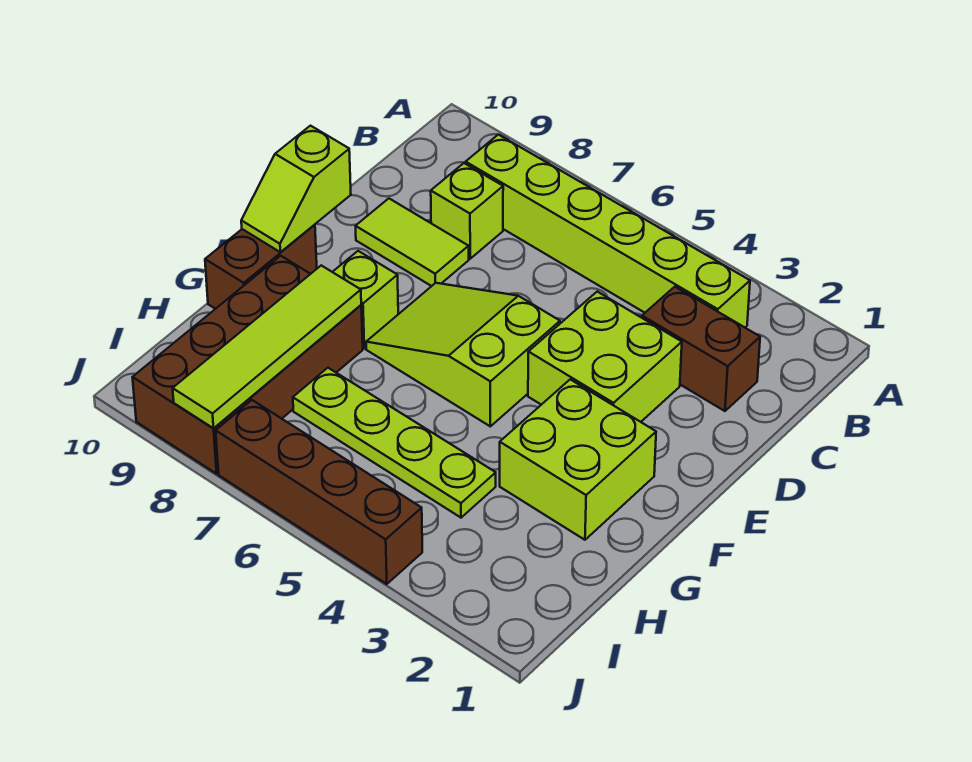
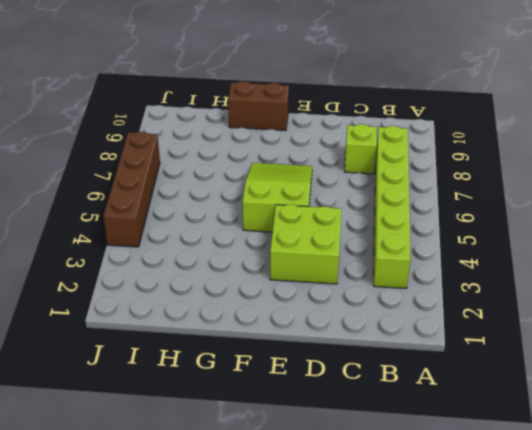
none -> brown brick C2:C3 level 1
none -> lime tile D8:D9 level 1
none -> lime brick F2:G3 level 1

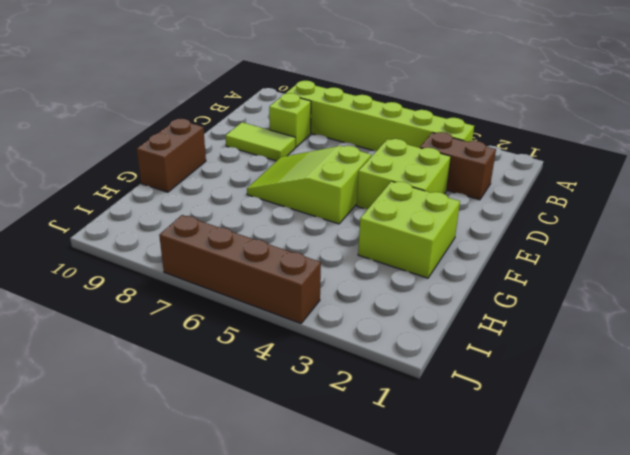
none -> lime brick F8 level 1
none -> brown brick G8:J9 level 1
none -> lime plate H4:H7 level 1

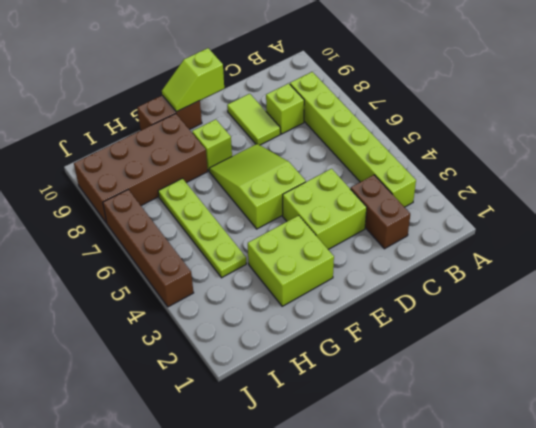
none -> lime tile G8:J8 level 2

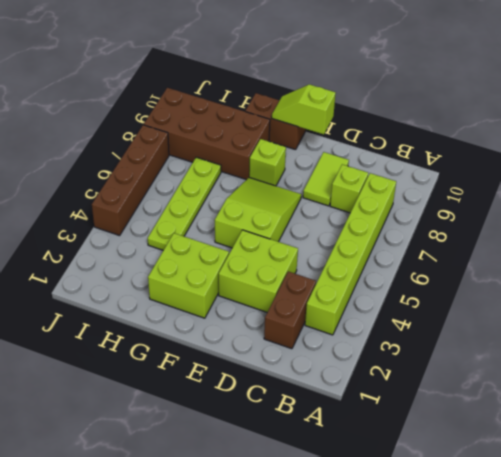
none -> lime tile G8:J8 level 2

